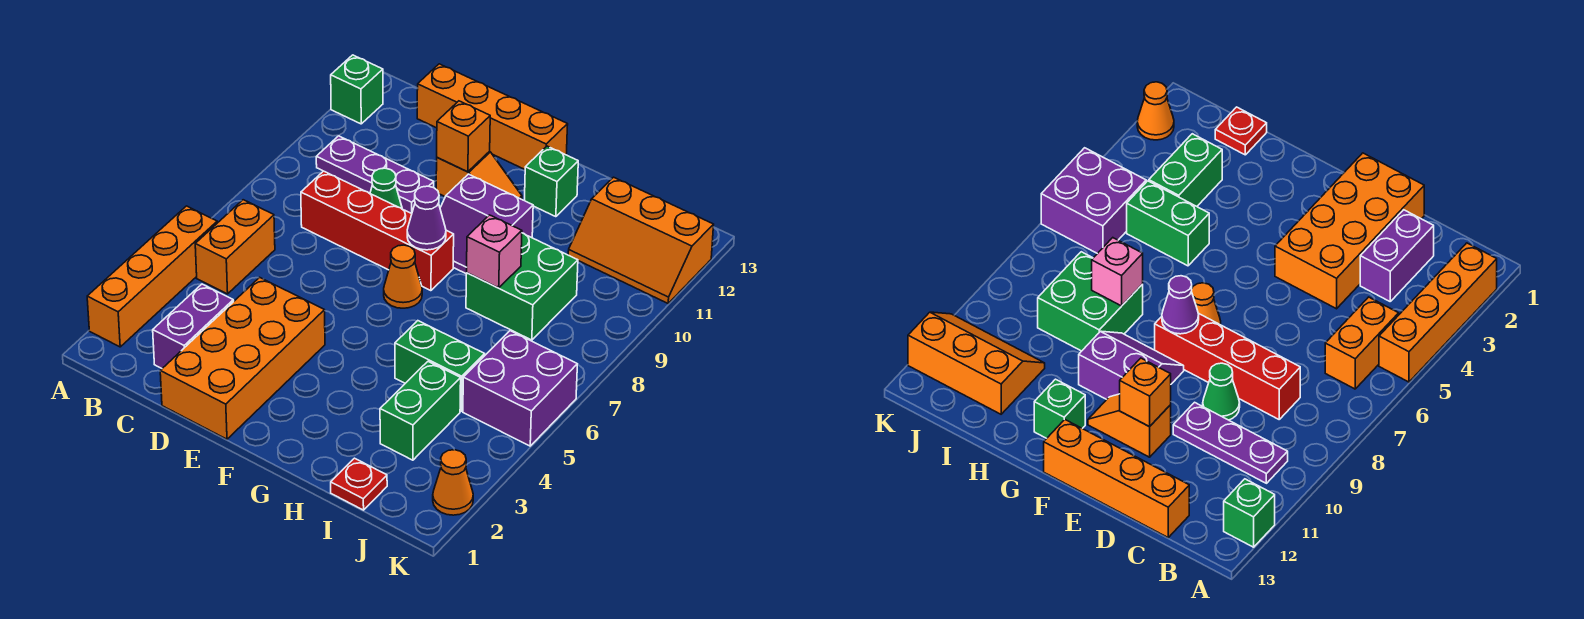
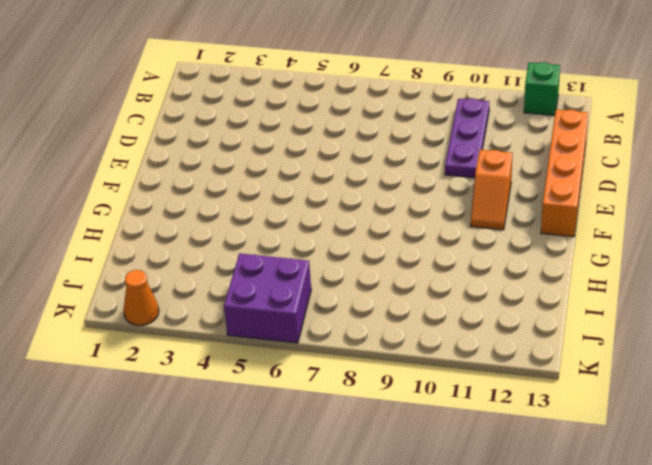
none -> orange brick A2:A5 level 1
none -> orange brick B5:B6 level 1
none -> purple brick C2:C3 level 1

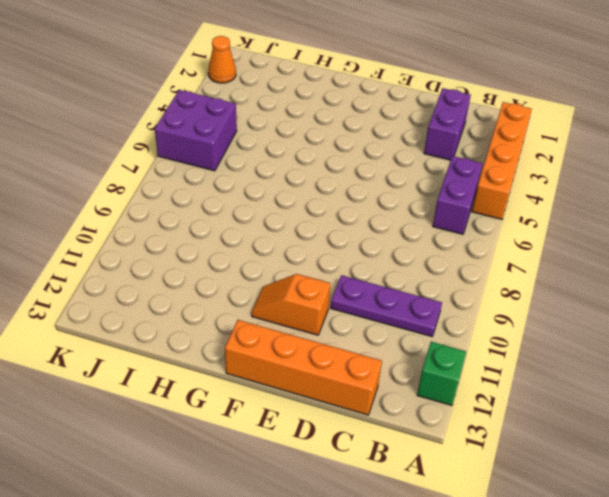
purple brick B5:B6 level 1 -> orange brick B5:B6 level 1
none -> red brick C8:F8 level 1
none -> orange brick D1:E4 level 1
none -> green cone D9 level 1

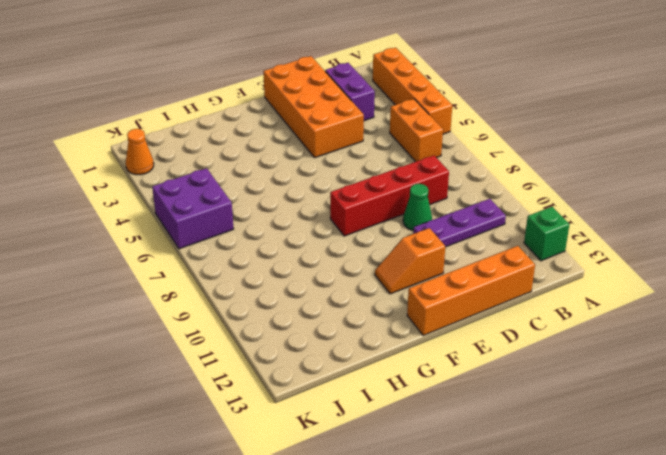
none -> orange cone F7 level 1
none -> purple slope F9:G10 level 1 top 10
none -> green brick G12 level 1

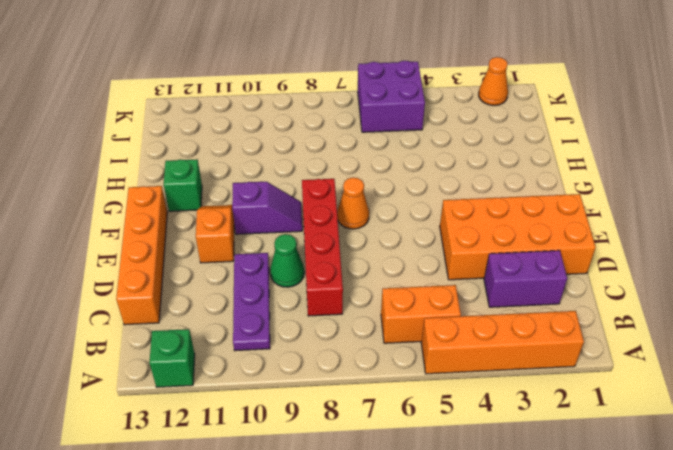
purple slope F9:F10 level 1 top 10 -> purple slope F9:G10 level 1 top 10
none -> green brick H5:I5 level 1
none -> green brick H8:I9 level 1
none -> red plate I1 level 1

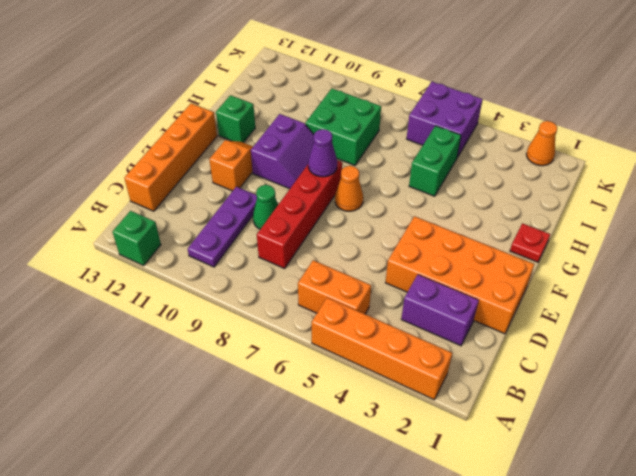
red plate G1 level 1 -> red plate I1 level 1
none -> green brick I3:I4 level 1
none -> orange slope I11:K12 level 1 top 12
none -> orange brick E11 level 2

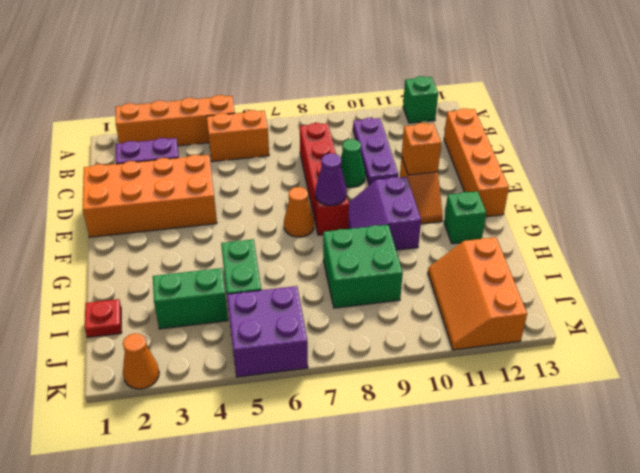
none -> pink brick H8 level 2

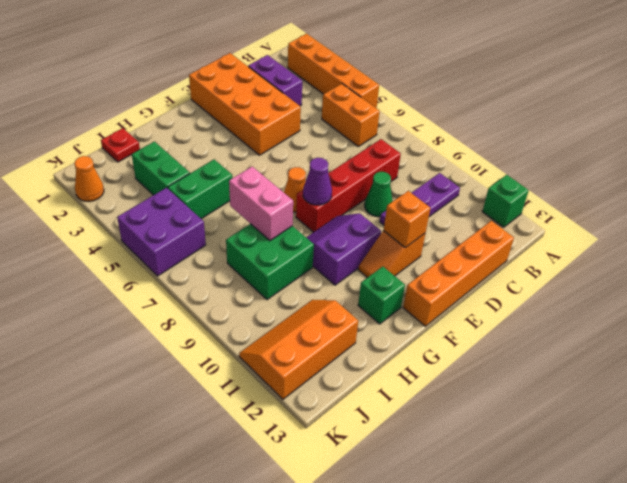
pink brick H7:H8 level 2 -> pink brick H8 level 2

